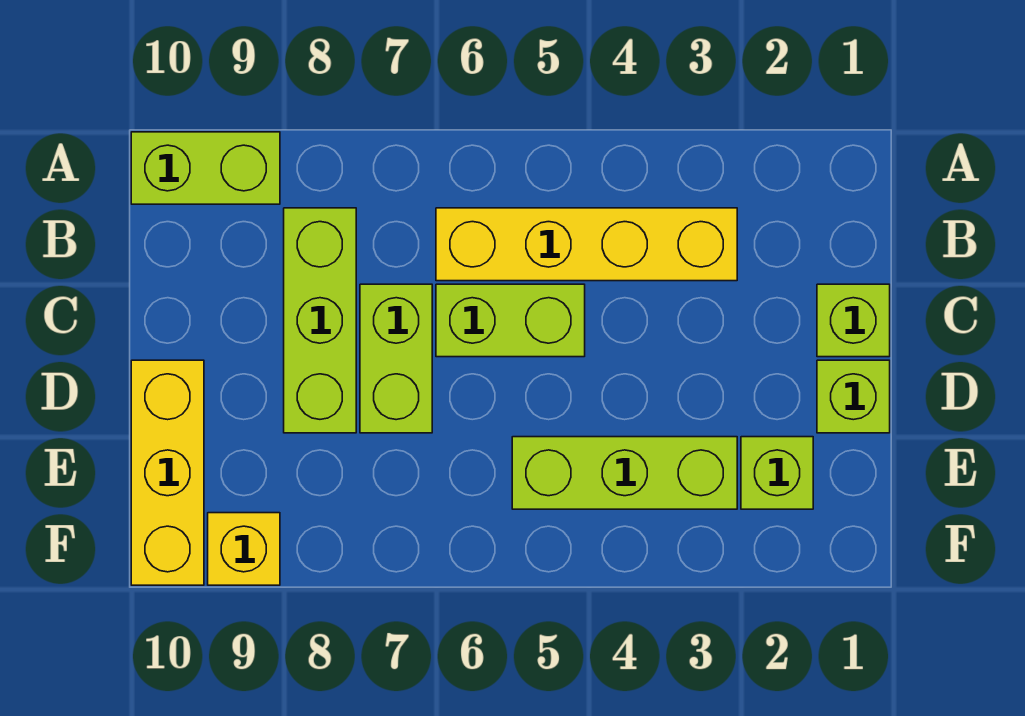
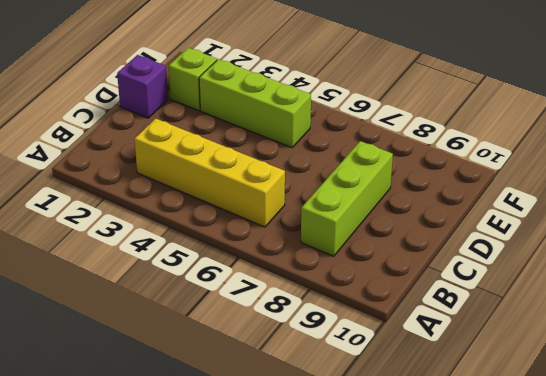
purple brick D1 level 1 -> lime brick D1 level 1
none -> lime brick A9:A10 level 1
none -> lime brick C1 level 1

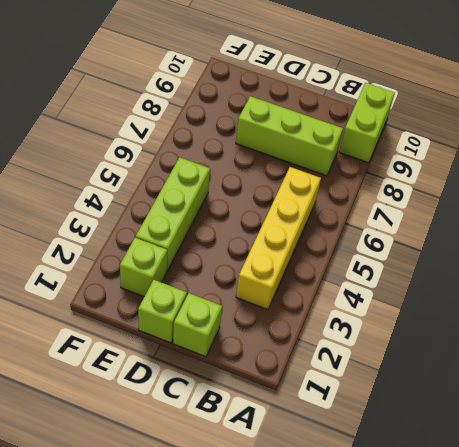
none -> lime brick C5:C6 level 1
none -> lime brick C7:D7 level 1

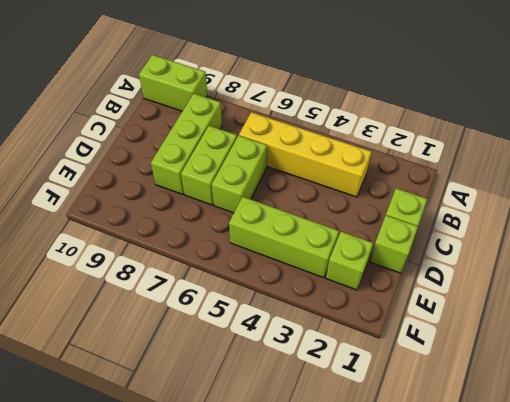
lime brick C6:D6 level 1 -> lime brick C5:C6 level 1
none -> yellow brick D10:F10 level 1
none -> yellow brick F9 level 1

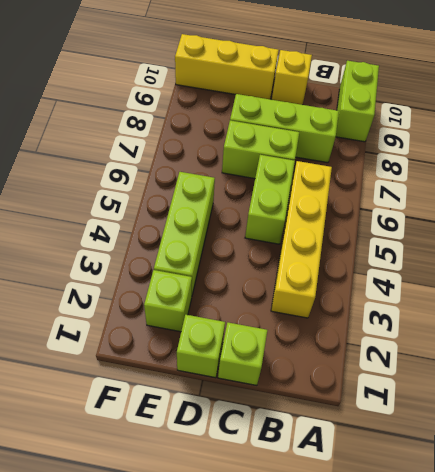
yellow brick C10 level 1 -> yellow brick F9 level 1

